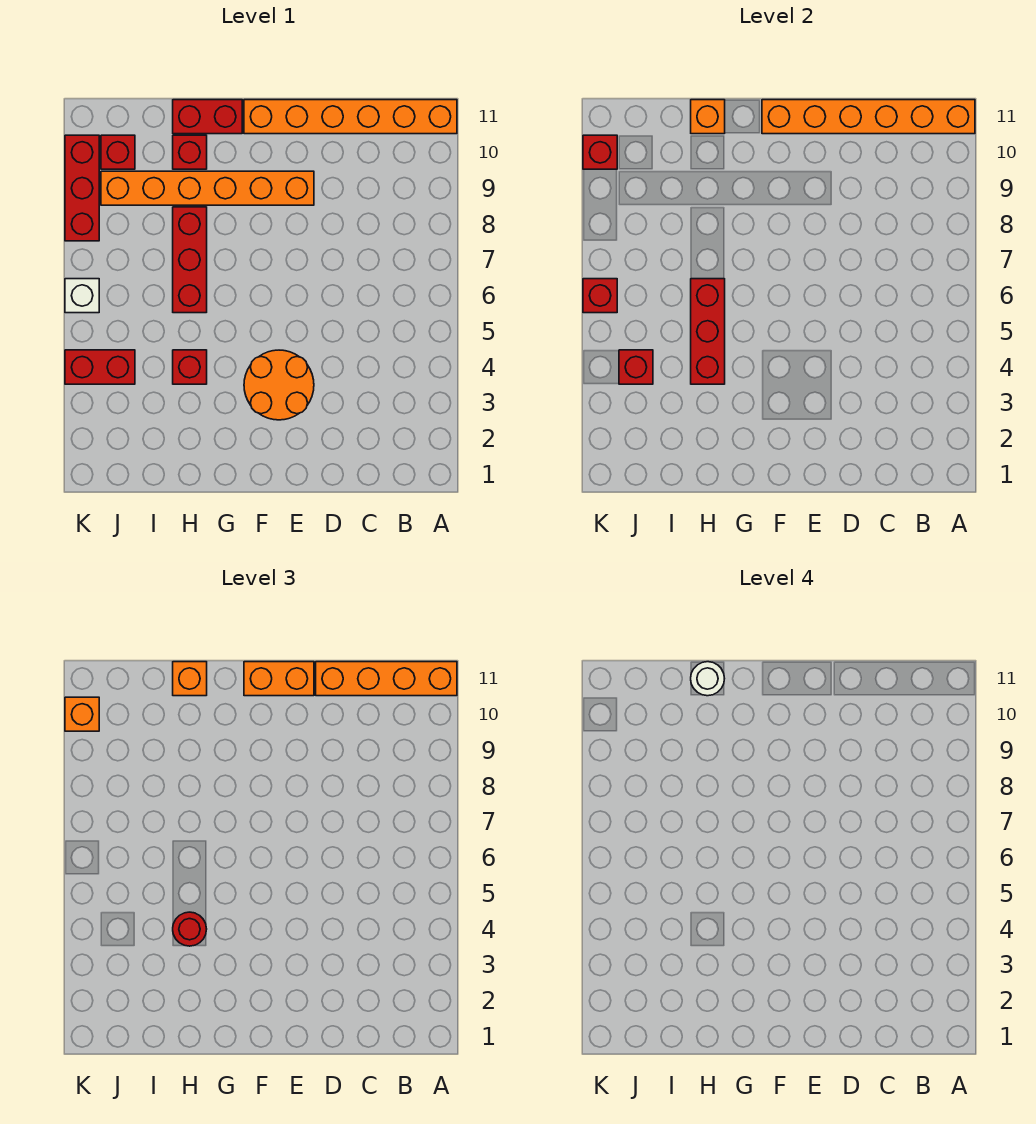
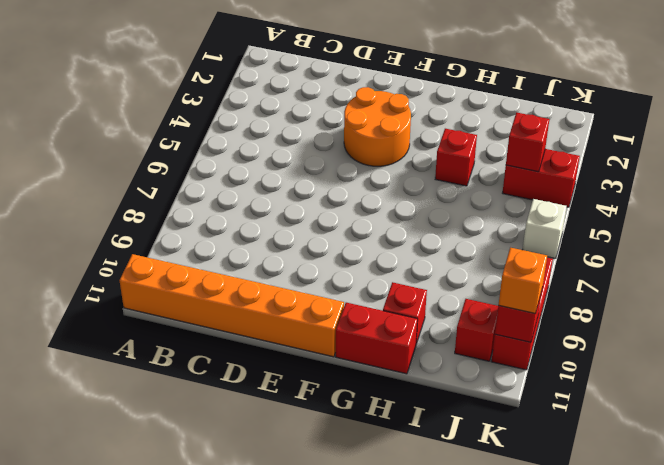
none -> orange brick E9:J9 level 1
none -> red brick H6:H8 level 1
none -> orange brick A11:F11 level 2

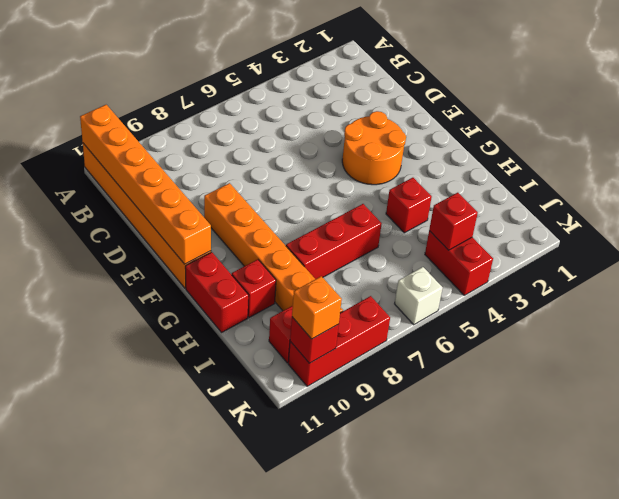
none -> red brick H4:H6 level 2
none -> orange brick H11 level 2
none -> red brick K6 level 2

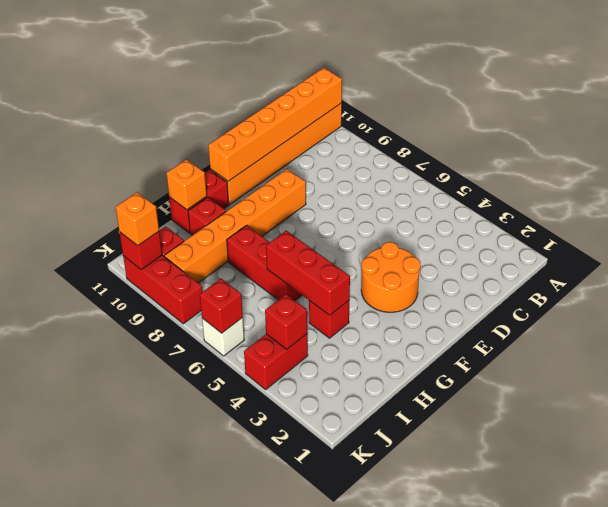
none -> orange brick A11:D11 level 3
none -> orange brick E11:F11 level 3
none -> red round brick H4 level 3

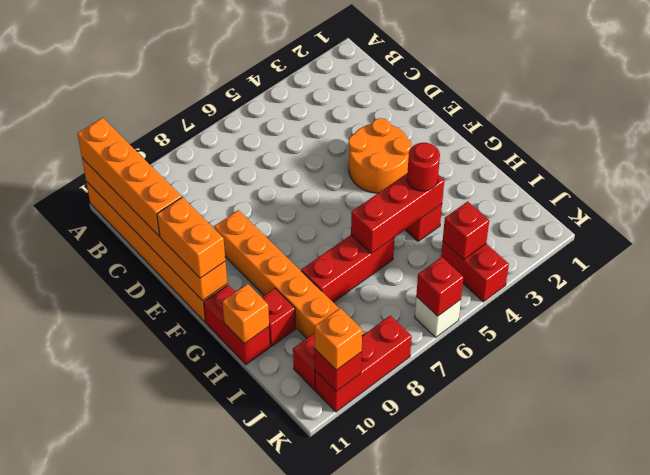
none -> orange brick H11 level 3
none -> white round brick H11 level 4

